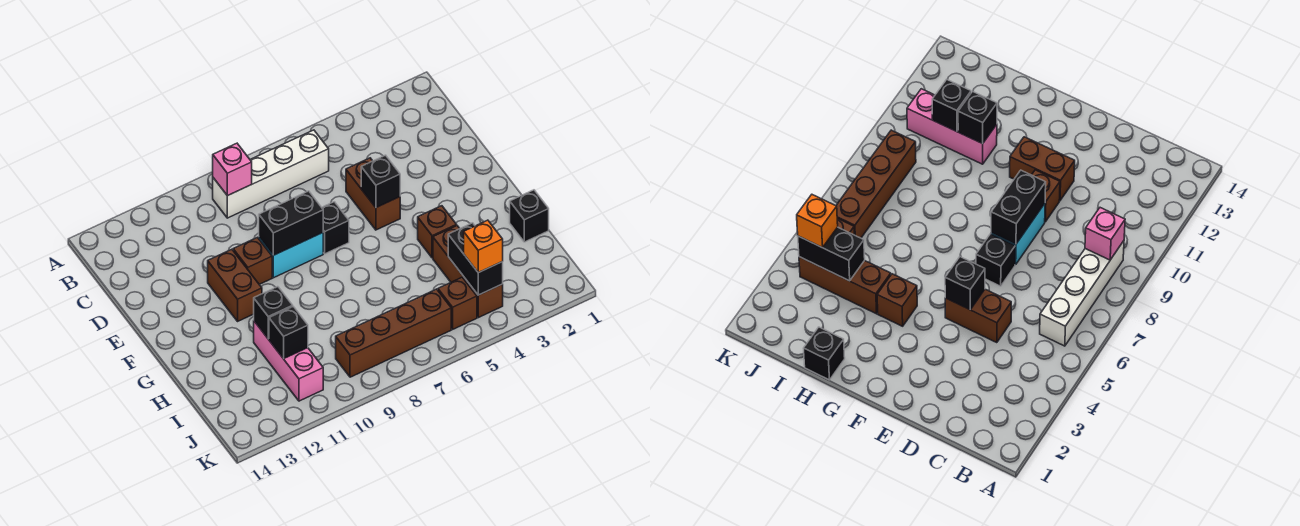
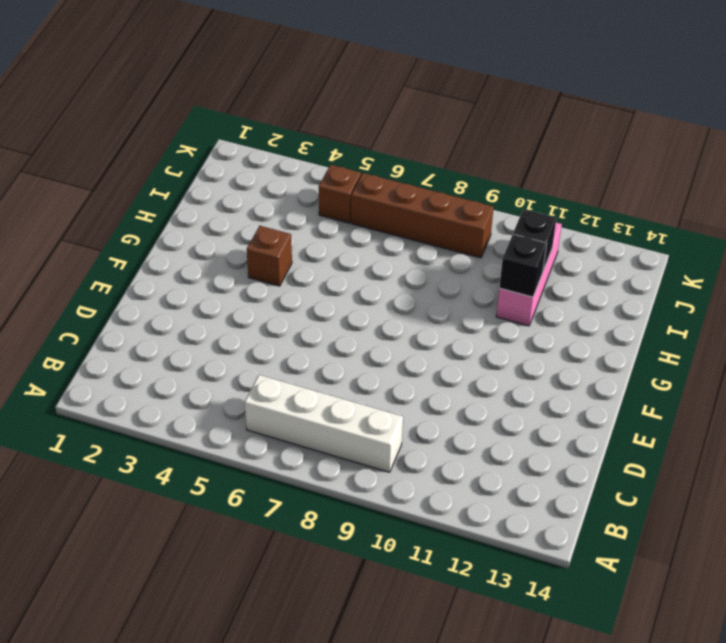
none -> brown brick D5:E5 level 1
none -> black brick E7 level 1
none -> cyan brick E8:E9 level 1

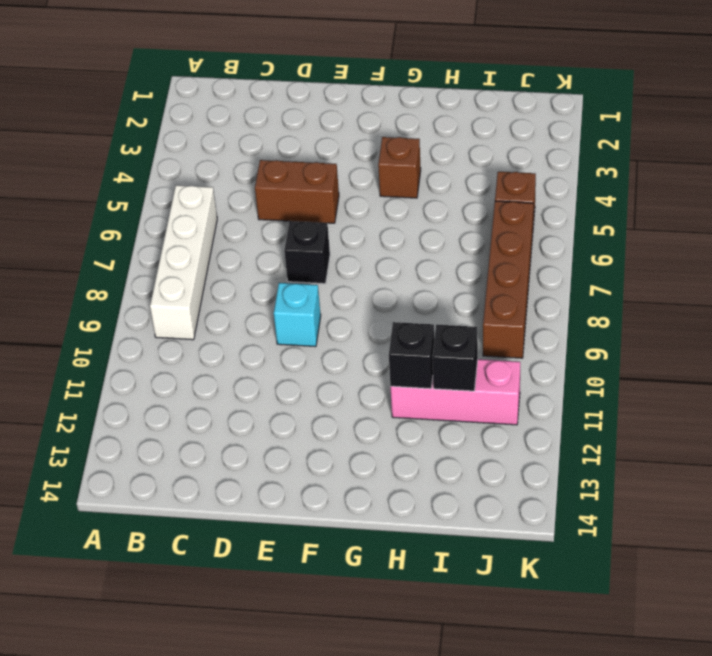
cyan brick E9 level 1 -> cyan brick E8:E9 level 1
none -> brown brick E10 level 1
none -> brown brick E11:F11 level 1
none -> black brick H1 level 1

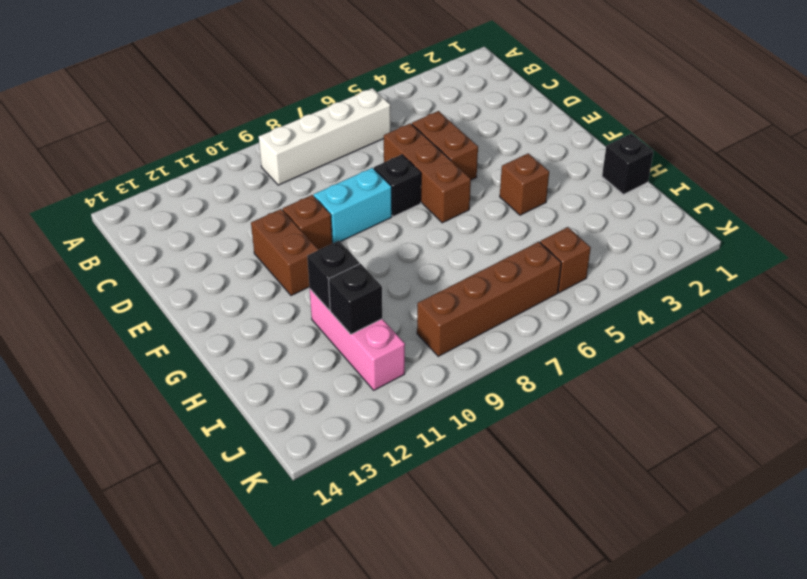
brown brick D6:F6 level 1 -> brown brick H4:J4 level 1
none -> pink brick B9 level 2
none -> black brick E5 level 2
none -> black brick E8:E9 level 2

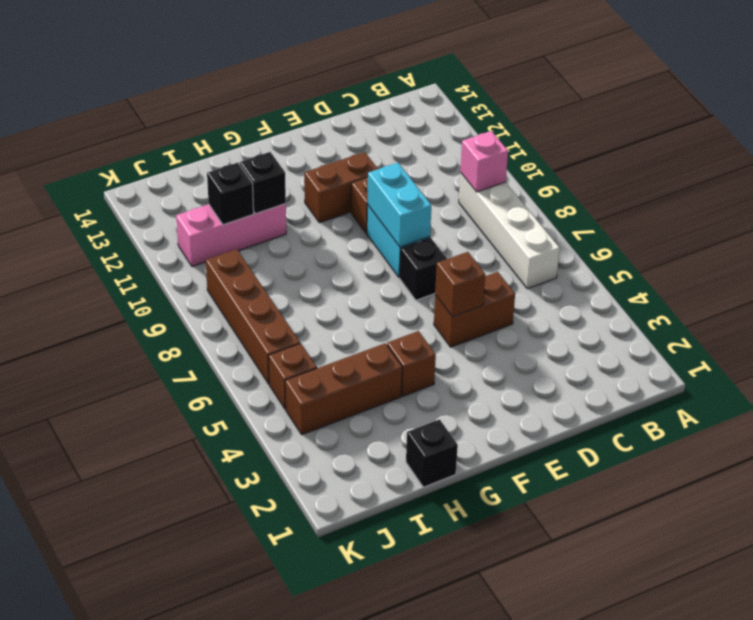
brown brick E5 level 2 -> black brick E5 level 2
cyan brick E8:E9 level 2 -> black brick E8:E9 level 2
none -> black brick I4:J4 level 2
none -> orange brick J4 level 3

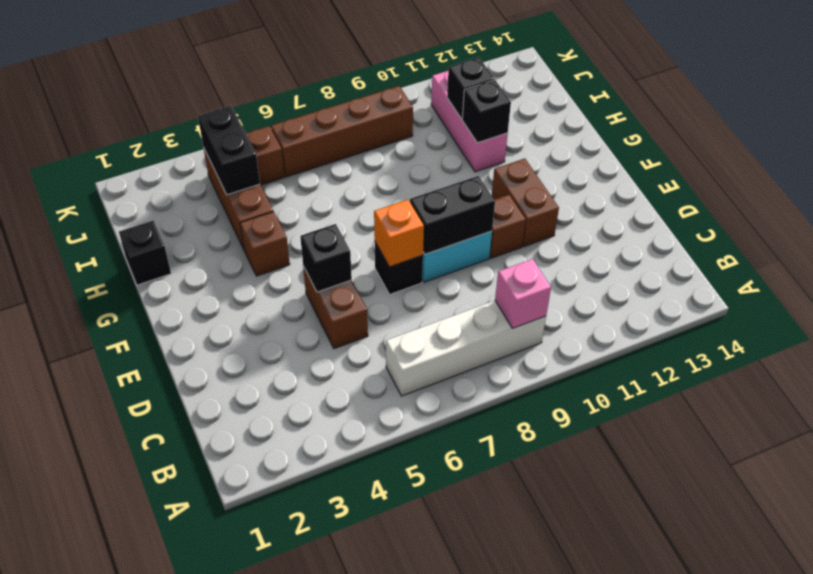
orange brick E7 level 2 -> orange brick J4 level 3

